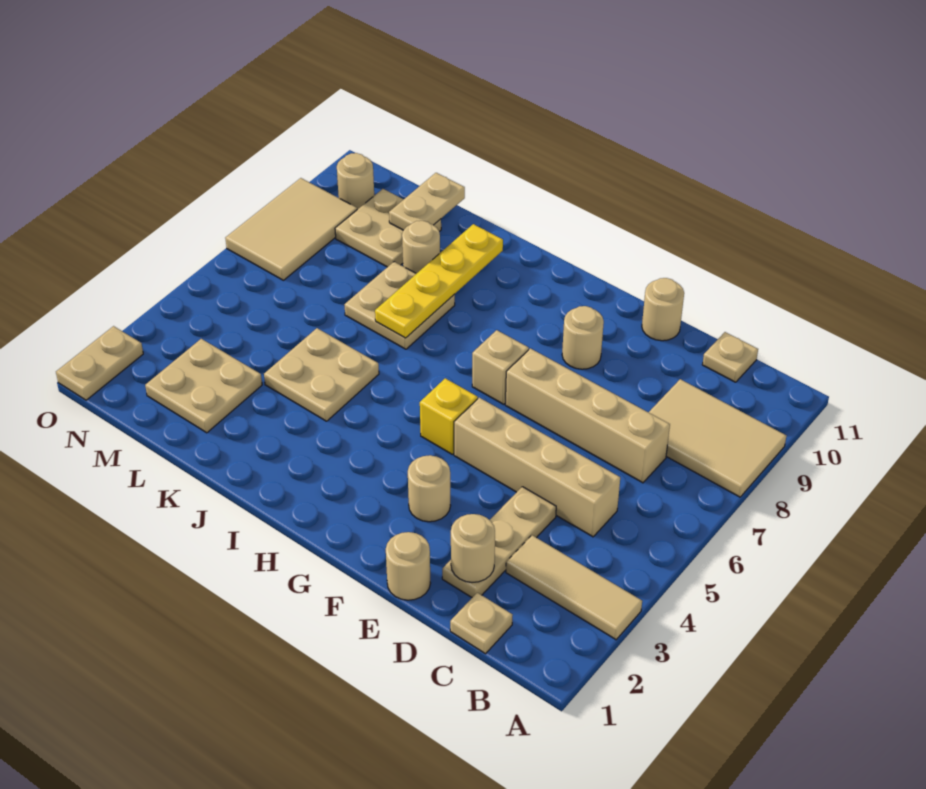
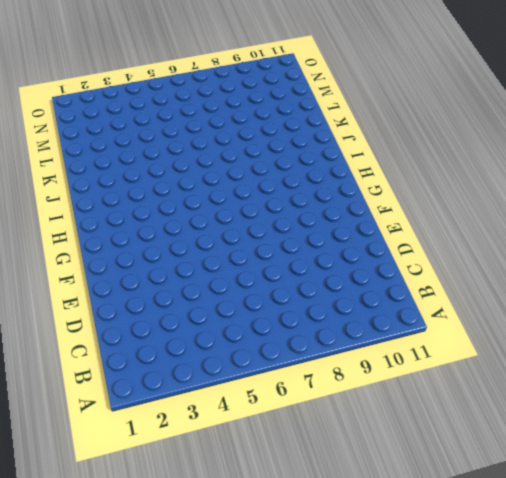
none -> tan tile A3:C3 level 1
none -> tan tile A8:C9 level 1
none -> tan plate C1 level 1

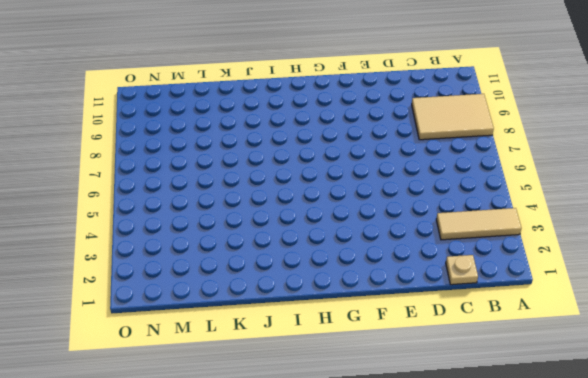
none -> tan brick C5:F5 level 1
none -> tan brick C7:F7 level 1
none -> tan plate C11 level 1

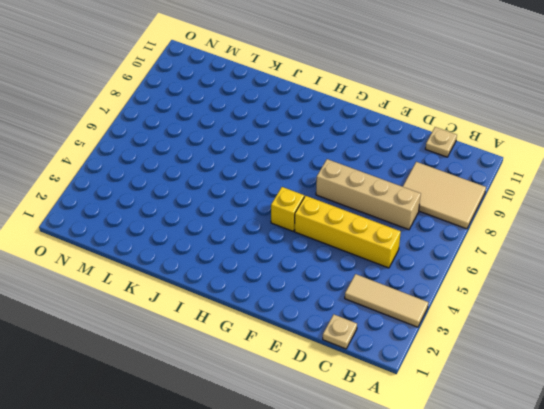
yellow brick C5:F5 level 1 -> tan brick C5:F5 level 1
none -> tan plate D2:D4 level 1
none -> tan round brick E1 level 1
none -> tan round brick E11 level 1

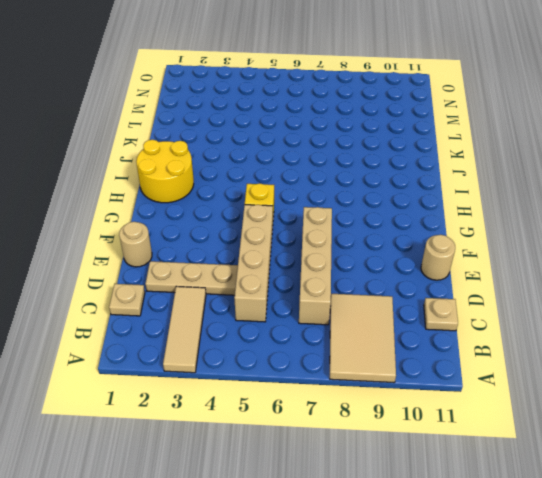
yellow round brick H1:I2 level 1 -> none
none -> tan round brick F3 level 1
none -> tan round brick F9 level 1
none -> tan brick G7 level 1

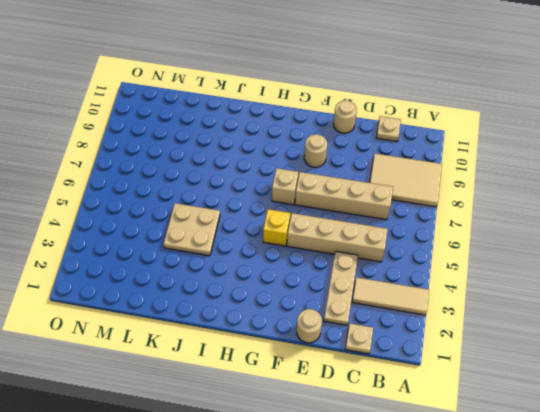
none -> tan round brick F3 level 1
none -> tan plate J7:K8 level 1
none -> tan round brick K9 level 1

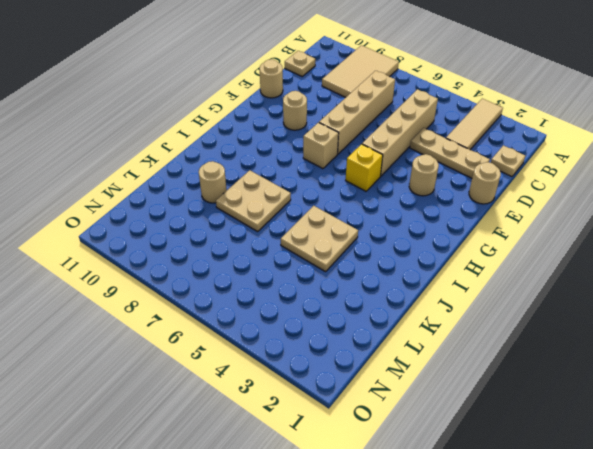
none -> tan plate L2:M3 level 1
none -> tan plate L9:M10 level 1
none -> tan tile N7:O9 level 1

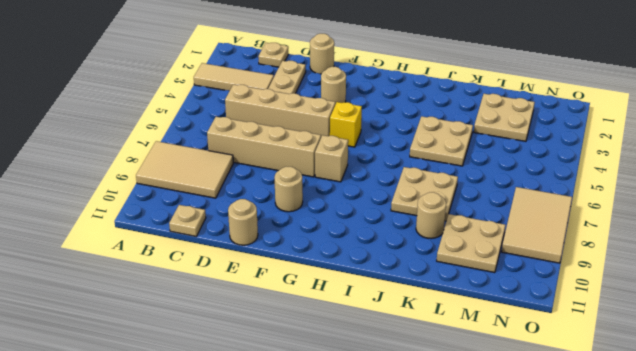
none -> tan round brick N10 level 1
none -> tan plate O1:O2 level 1
none -> tan round brick D2 level 2

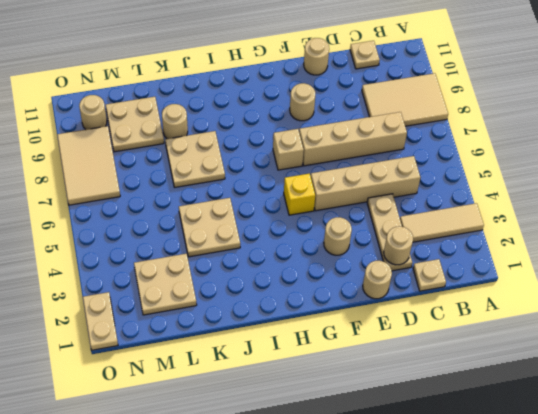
none -> yellow plate J7:J10 level 2
none -> tan plate L10:L11 level 2

